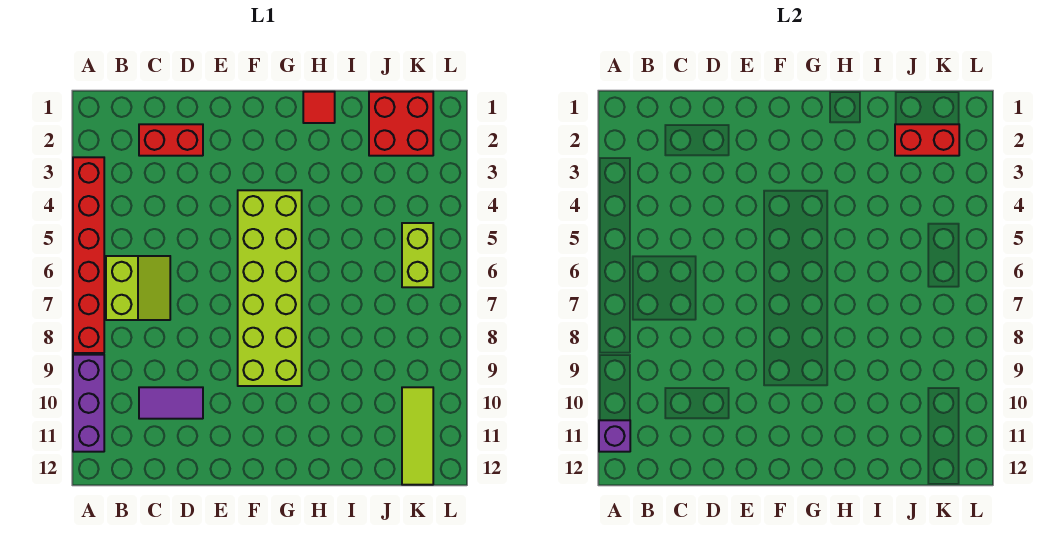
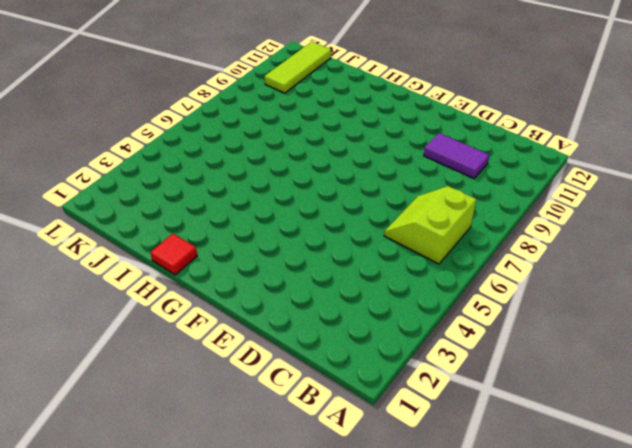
none -> red brick A3:A8 level 1
none -> purple brick A9:A11 level 1
none -> red brick C2:D2 level 1

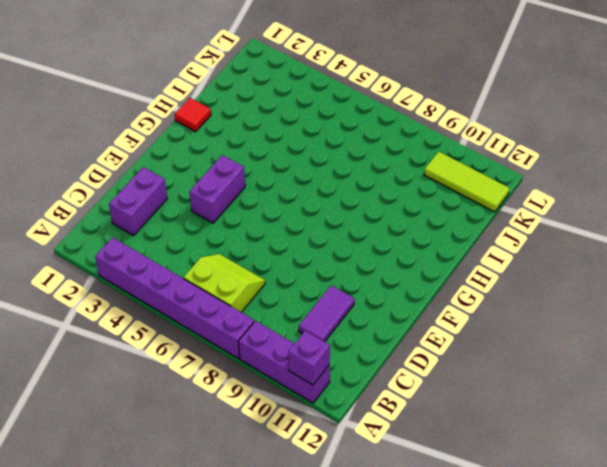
purple brick A3:A8 level 1 -> red brick A3:A8 level 1
purple brick C2:D2 level 1 -> red brick C2:D2 level 1
purple brick E4:F4 level 1 -> lime brick F4:G9 level 1
none -> red brick J1:K2 level 1
none -> lime brick K5:K6 level 1
none -> red brick J2:K2 level 2

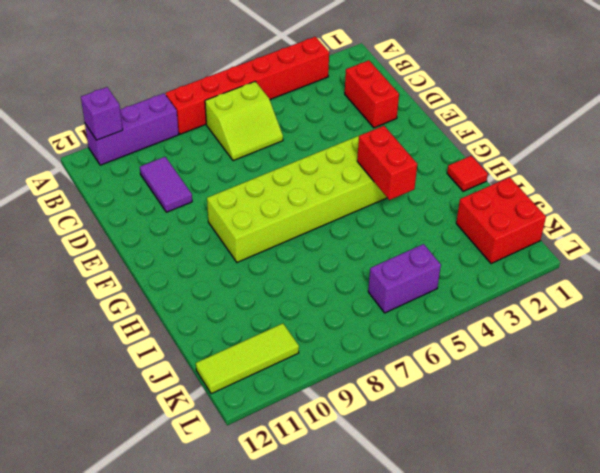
red brick G4:H4 level 2 -> red brick J2:K2 level 2
purple brick K5:K6 level 1 -> lime brick K5:K6 level 1

